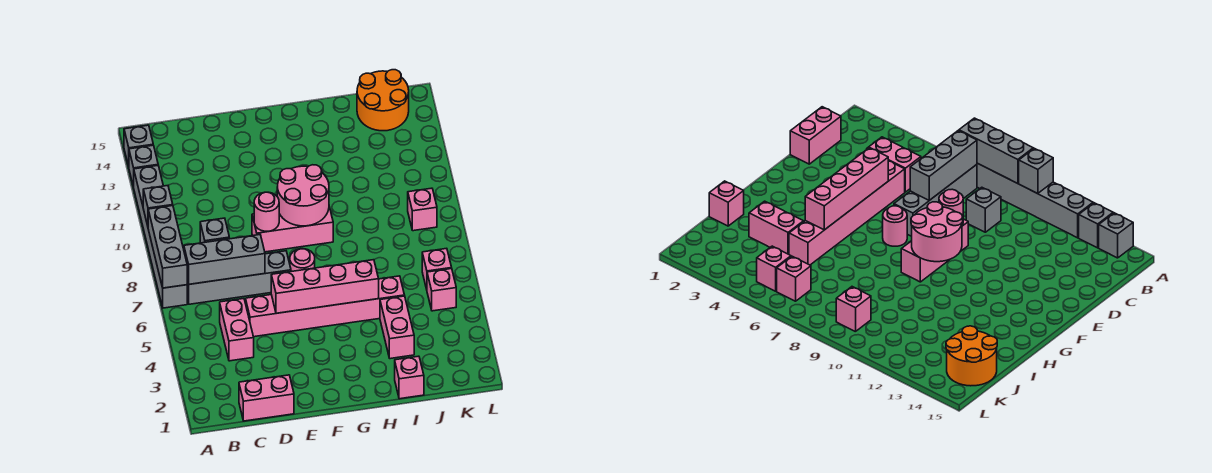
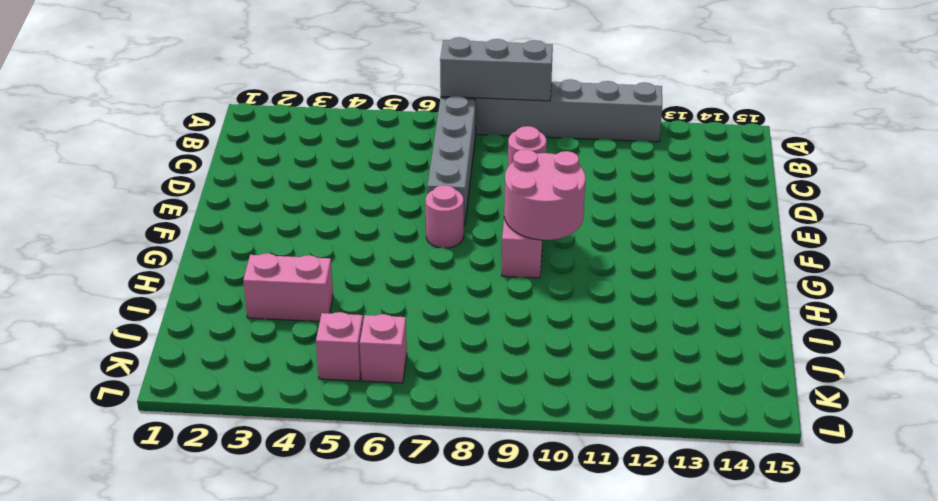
none -> grey brick A13 level 1
none -> grey brick A14 level 1
none -> pink brick C1:D1 level 1

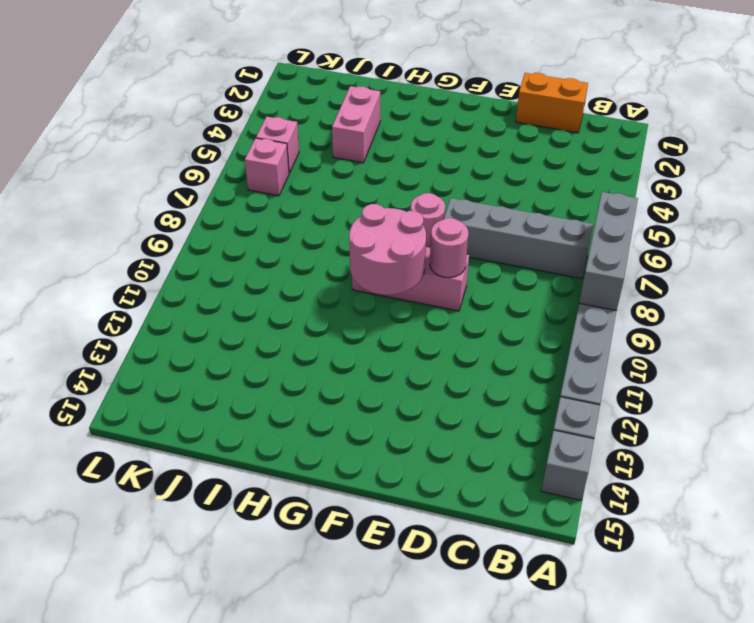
orange brick C1:D1 level 1 -> pink brick C1:D1 level 1
none -> pink brick C4:C5 level 1
none -> grey brick C9 level 1
none -> pink brick D5:I5 level 1

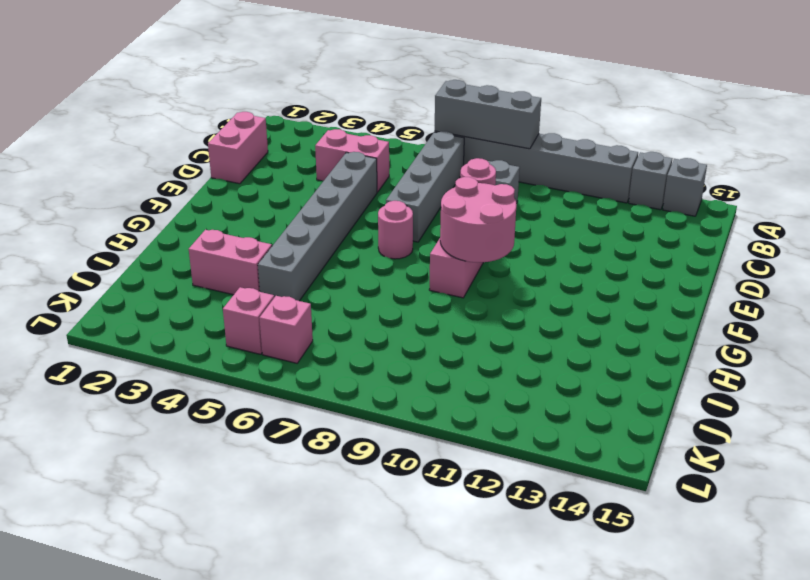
grey brick D5:I5 level 1 -> pink brick D5:I5 level 1
none -> pink brick I1 level 1
none -> orange round brick J14:K15 level 1
none -> pink brick K9 level 1

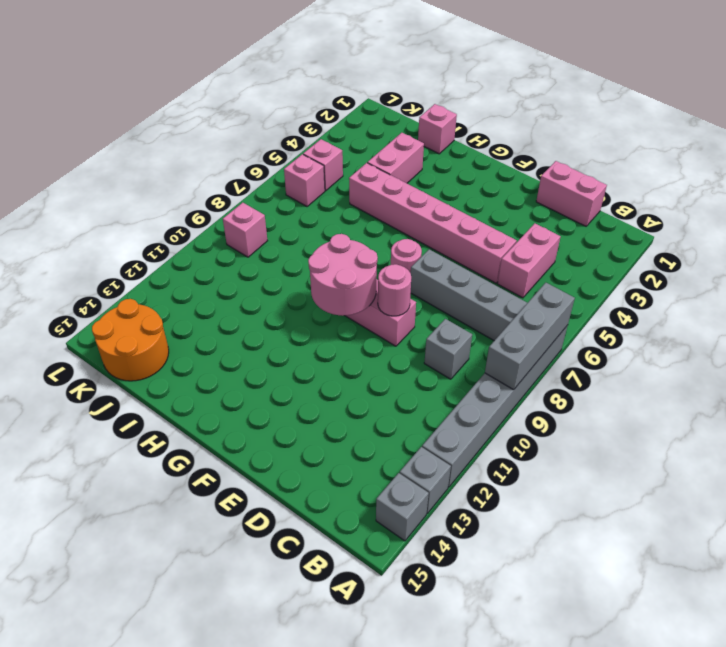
none -> grey brick A10 level 2
none -> grey brick B7:D7 level 2
none -> pink brick E5:H5 level 2

